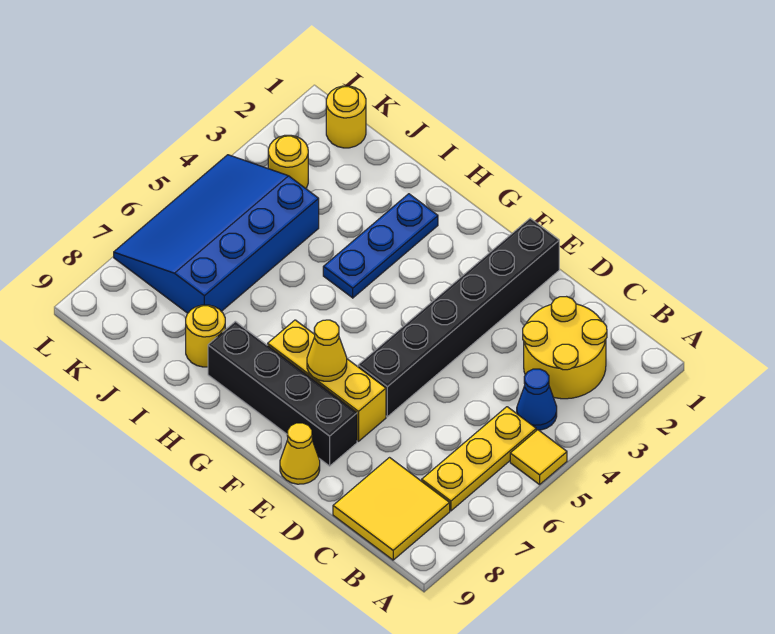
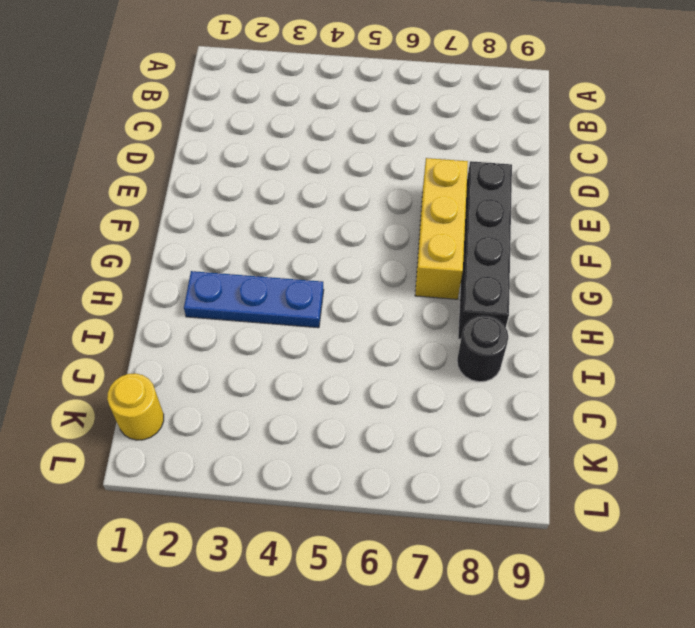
black round brick I8 level 1 -> yellow round brick I8 level 1
none -> yellow tile A5 level 1
none -> yellow round brick B2:C3 level 1
none -> blue cone B4 level 1

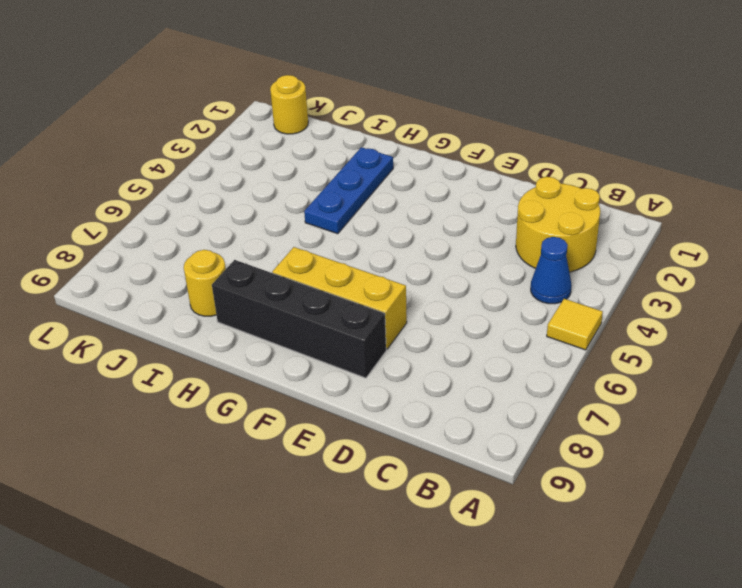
none -> yellow plate B5:B7 level 1
none -> yellow tile B8:C9 level 1
none -> black brick E1:E6 level 1

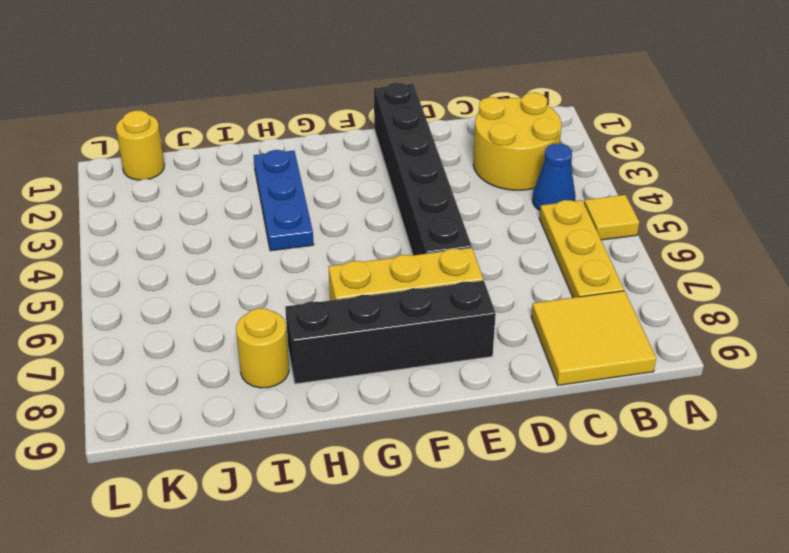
none -> yellow cone E9 level 1
none -> blue slope J4:L7 level 1 top J
none -> yellow round brick K3 level 1

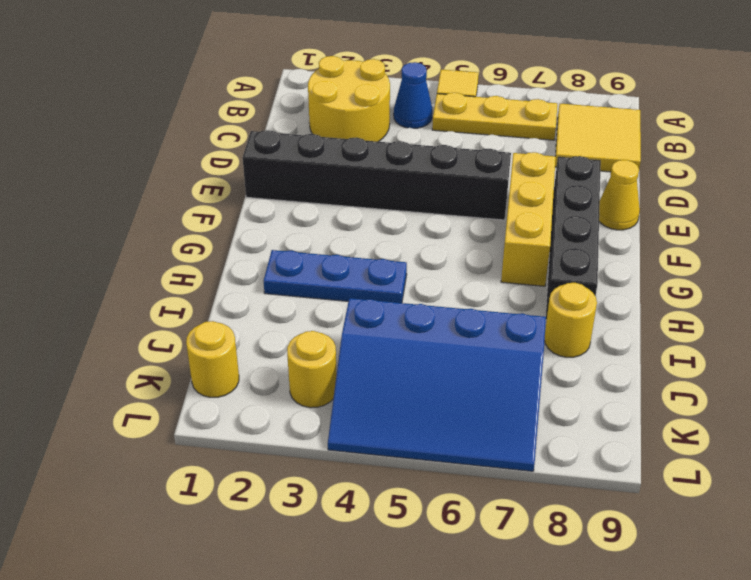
none -> yellow cone F7 level 2

